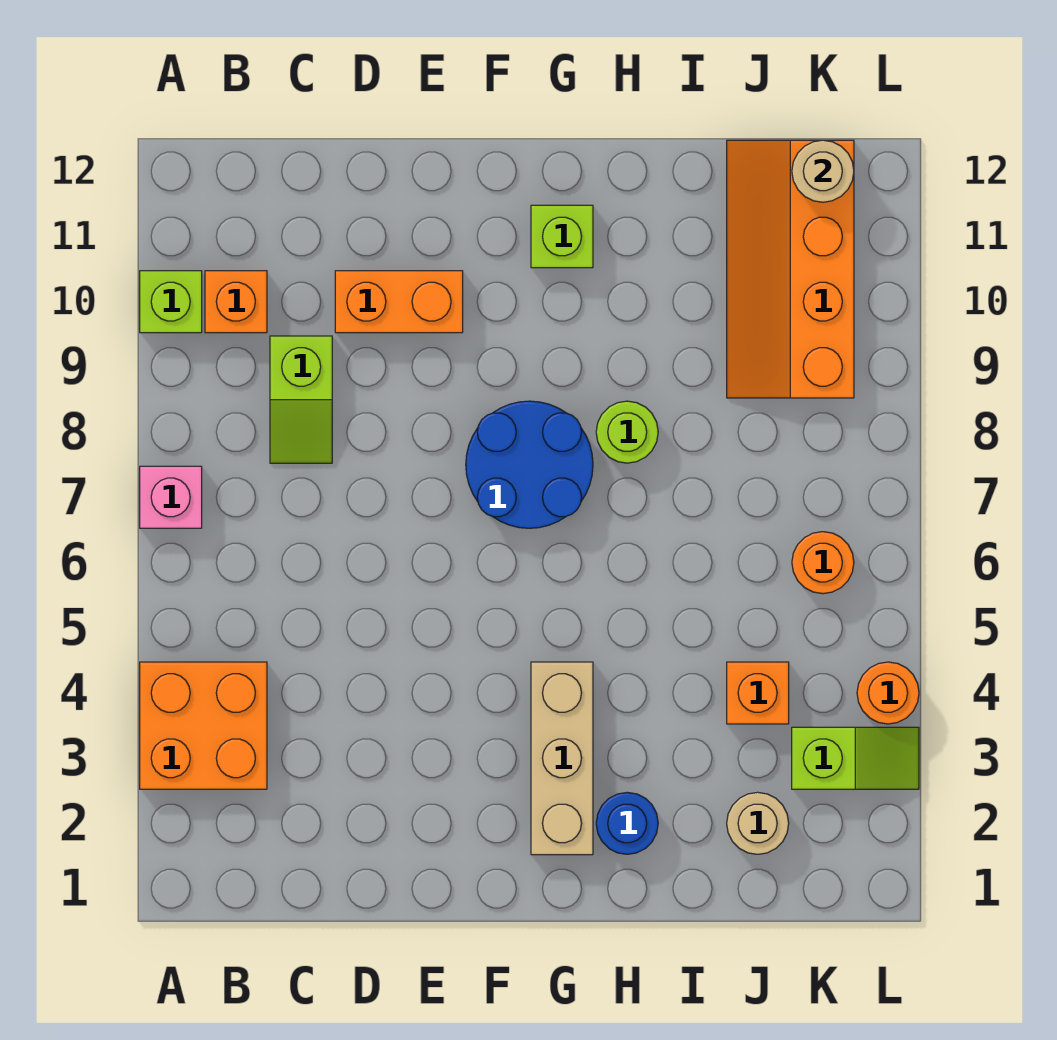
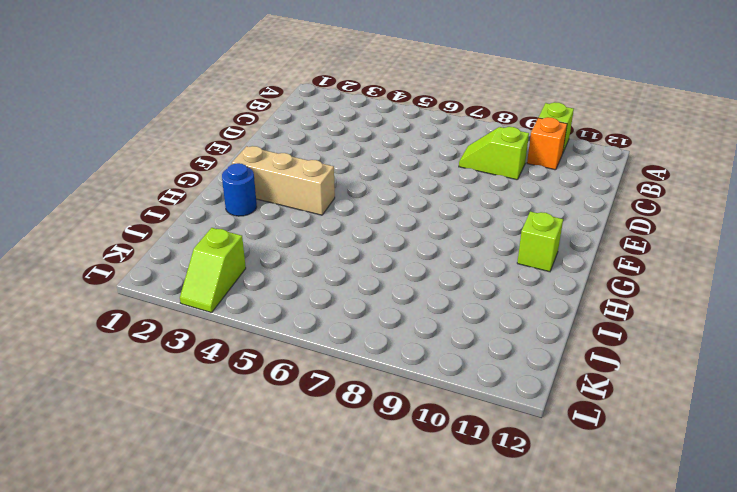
none -> orange brick A3:B4 level 1
none -> pink brick A7 level 1
none -> orange brick D10:E10 level 1

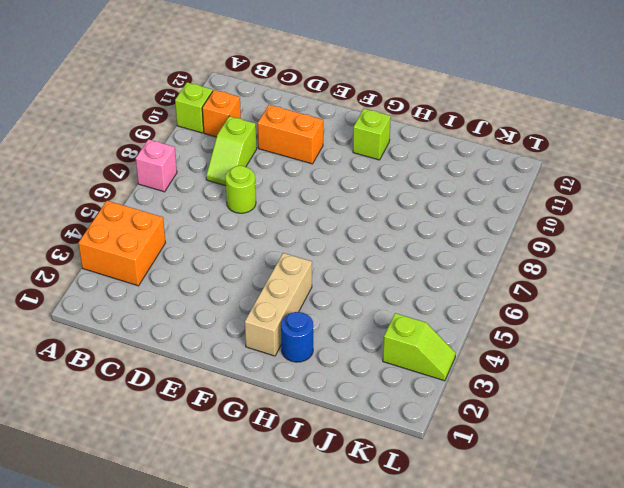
lime round brick D7 level 1 -> lime round brick H8 level 1
none -> blue round brick F7:G8 level 1
none -> tan round brick J2 level 1
none -> orange brick J4 level 1

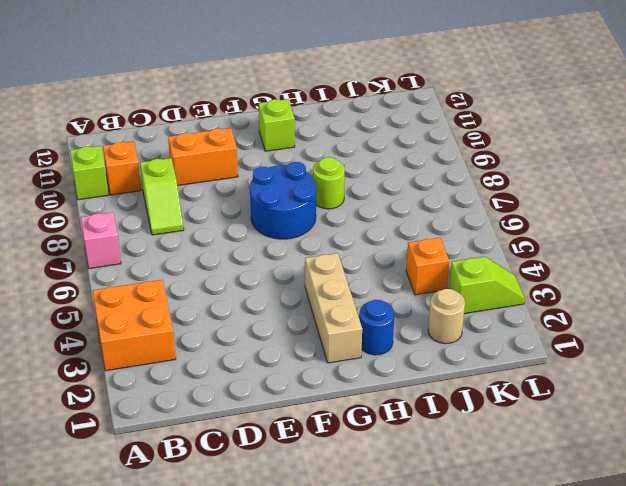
none -> orange slope J9:K12 level 1 top K
none -> orange round brick K6 level 1
none -> orange round brick L4 level 1

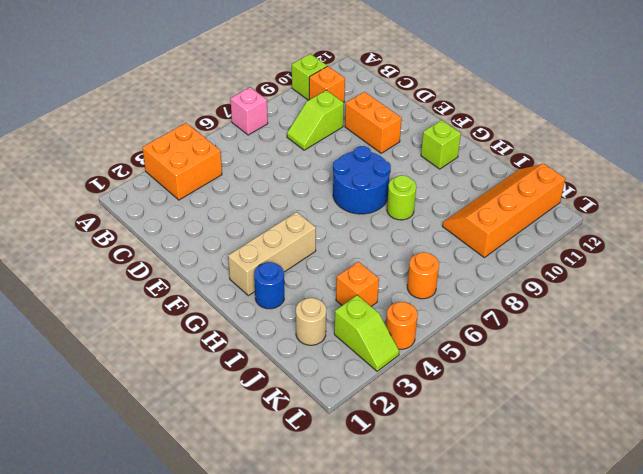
none -> tan round brick K12 level 2

